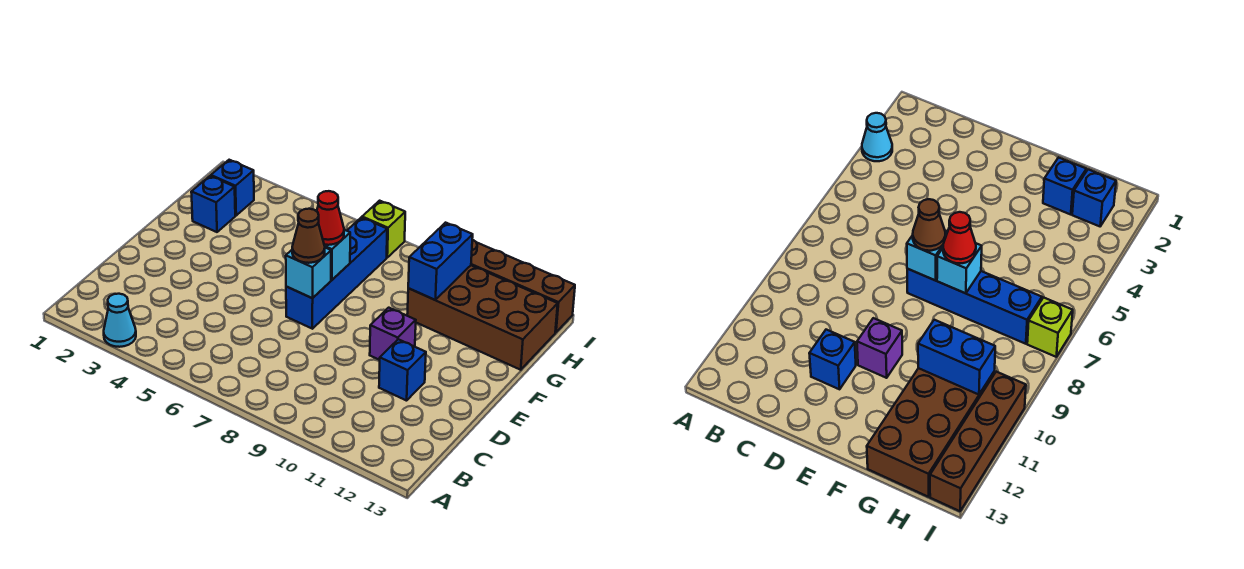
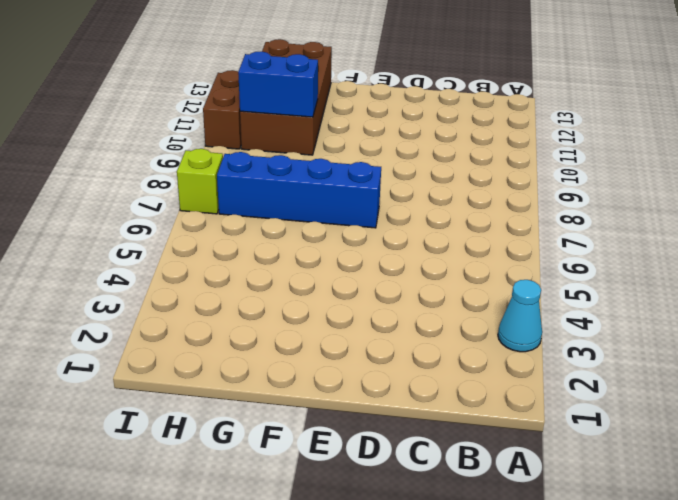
brown brick I10:I11 level 1 -> brown brick I10:I13 level 1
none -> blue brick D11 level 1
none -> purple brick E10 level 1
none -> blue brick G2 level 1

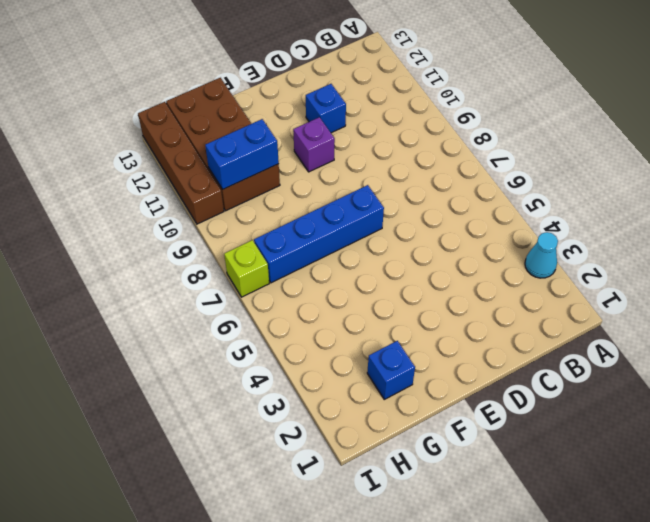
none -> blue brick H2 level 1
none -> cyan brick E7 level 2
none -> cyan brick F7 level 2

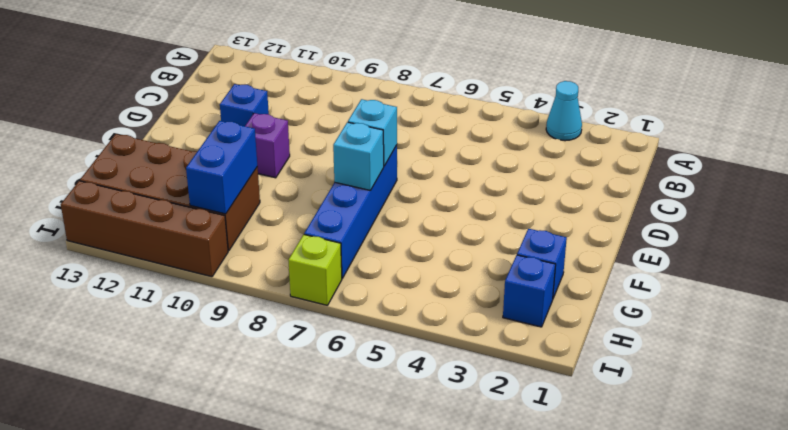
none -> brown cone E7 level 3
none -> red cone F7 level 3

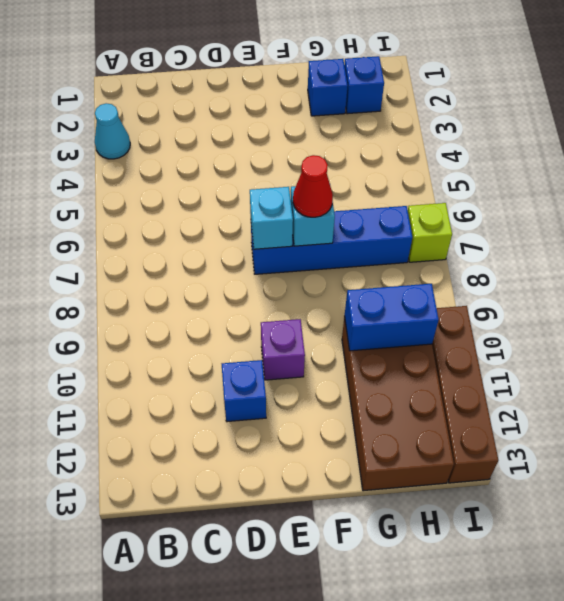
none -> brown cone E7 level 3

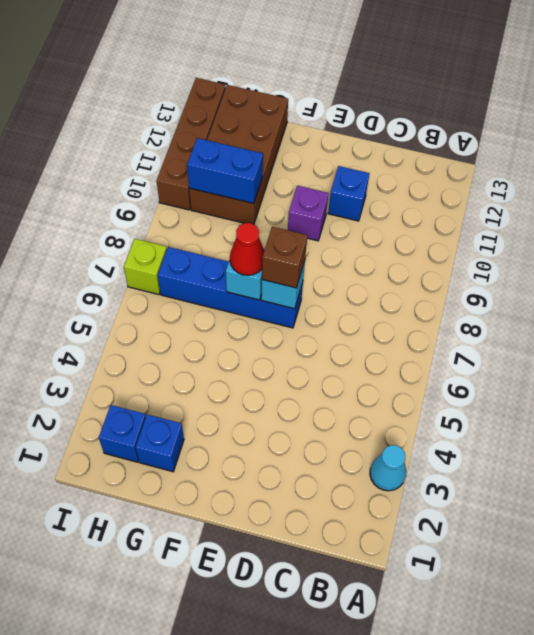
brown brick E7 level 3 -> brown cone E7 level 3

